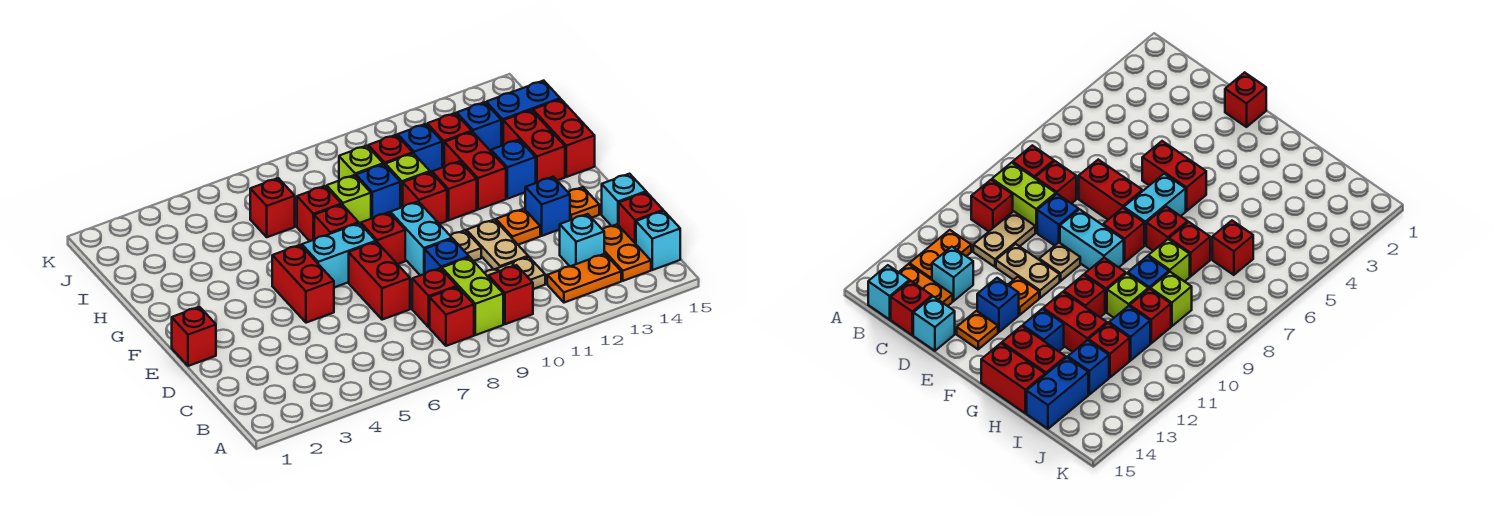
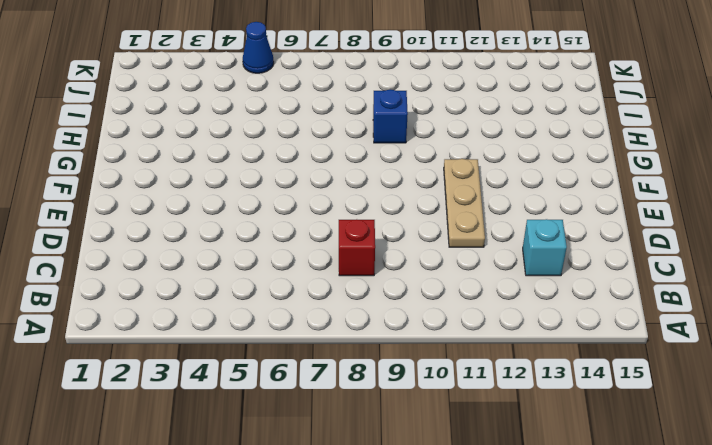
tan plate D11:F11 level 1 -> tan plate D11:E11 level 1
blue cone K5 level 1 -> none
none -> red brick B8 level 1
none -> lime brick B9:C9 level 1
none -> red brick B10 level 1
none -> orange plate B12:B13 level 1

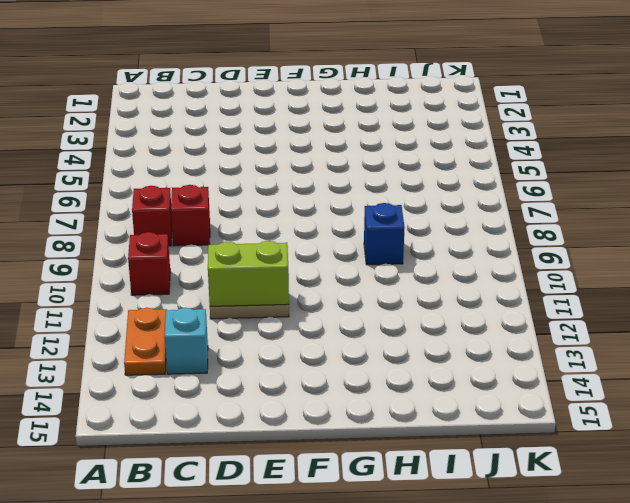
lime brick D11:E11 level 2 -> lime brick B9:C9 level 1
none -> orange plate B14:C14 level 1
none -> cyan brick B15 level 1
none -> tan plate C10:C11 level 1
none -> red brick C15 level 1

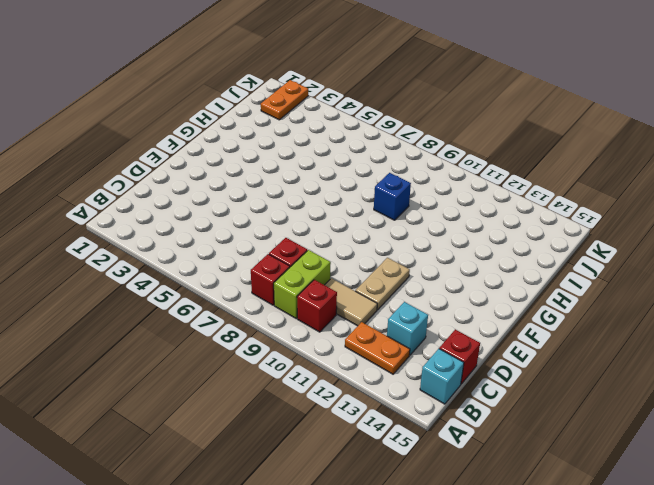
tan tile C10:C11 level 1 -> tan plate C10:C11 level 1
orange plate J2:K2 level 1 -> orange plate B14:C14 level 1
none -> red brick D7:E7 level 1
none -> blue brick D9 level 1
none -> cyan brick D15 level 1
none -> red brick E1 level 1

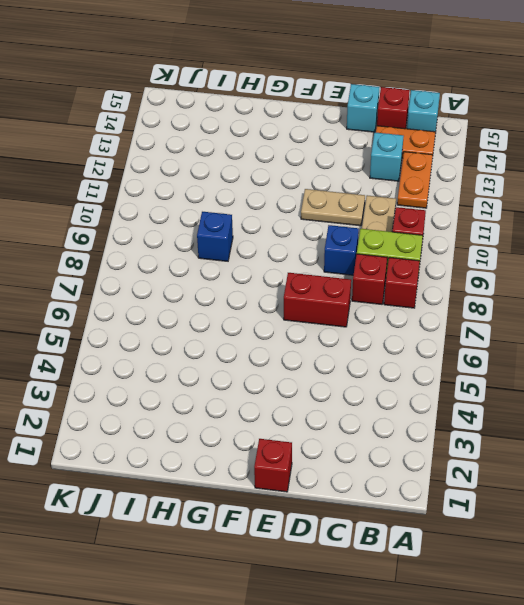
none -> red brick E5:F5 level 1
none -> cyan brick E9:F9 level 1
none -> tan plate E10 level 1
none -> orange plate E12 level 1

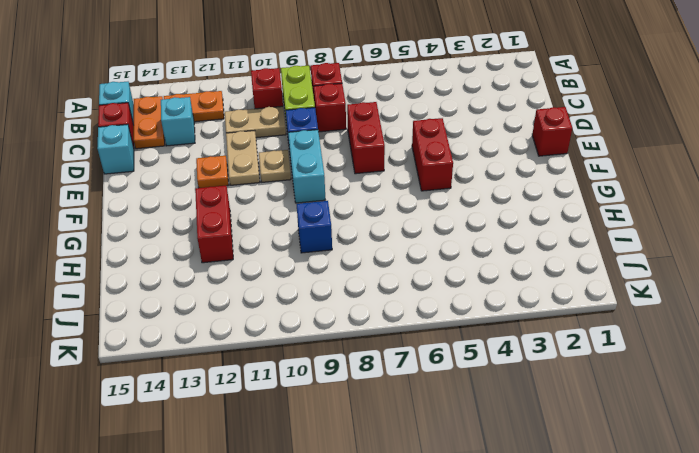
none -> blue brick E13 level 1
none -> orange plate E14 level 1
none -> cyan brick F6:F7 level 1
none -> red brick F8 level 1

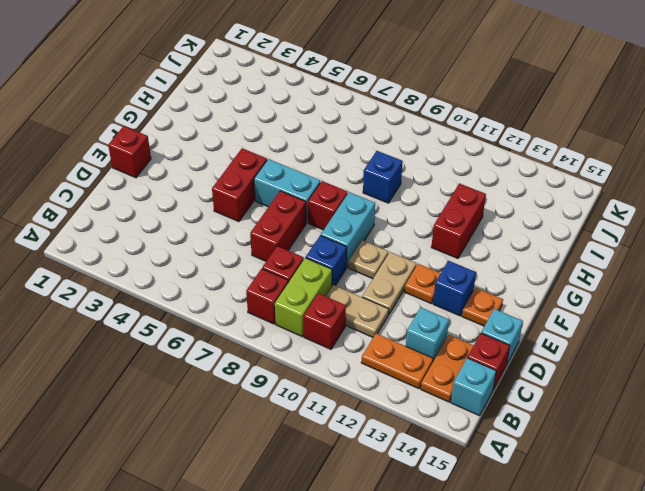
none -> red brick G7 level 1
none -> red brick G10 level 1
none -> red brick G11 level 1
none -> blue brick G13 level 1

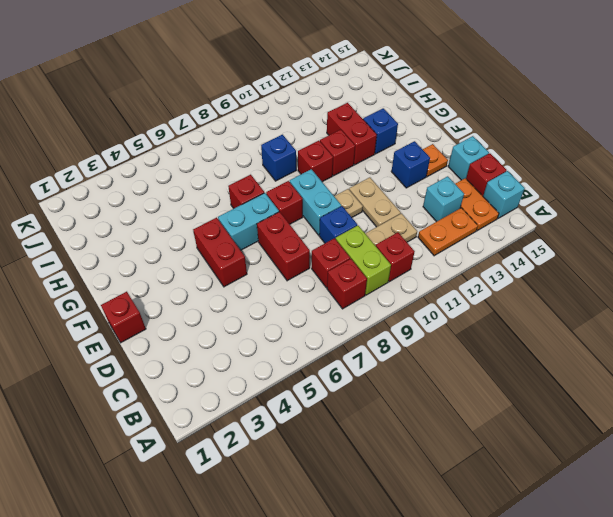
none -> orange plate E12 level 1
none -> red brick G14:H14 level 1
none -> red brick G15:H15 level 1
none -> red brick H7 level 1

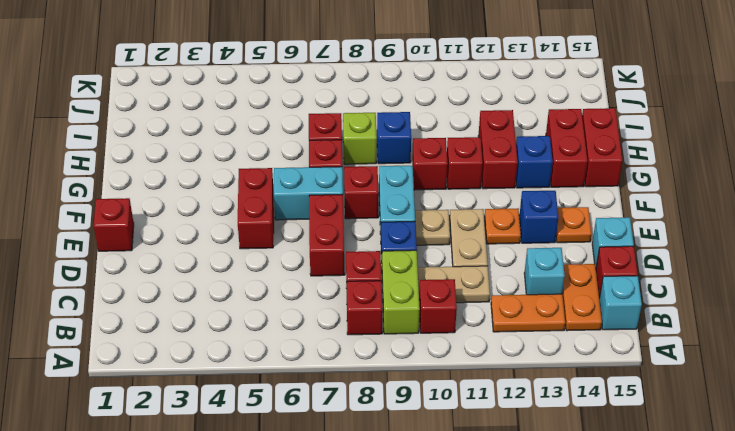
none -> lime brick H10 level 1
none -> red brick I6 level 1
none -> lime brick I9 level 1
none -> red brick I10 level 1

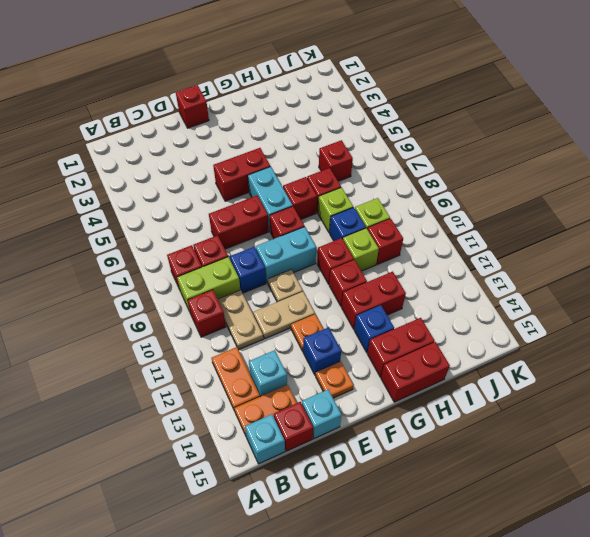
none -> blue brick I11 level 1
none -> red brick I12 level 1
none -> blue brick I13 level 1
none -> blue brick I14:I15 level 1

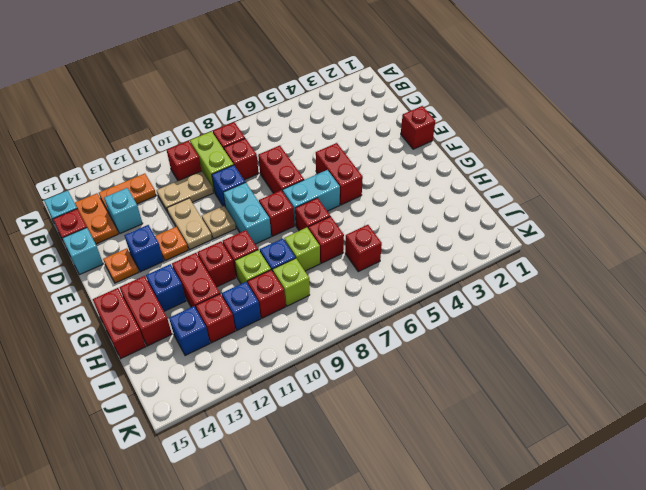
none -> blue brick I14:I15 level 1

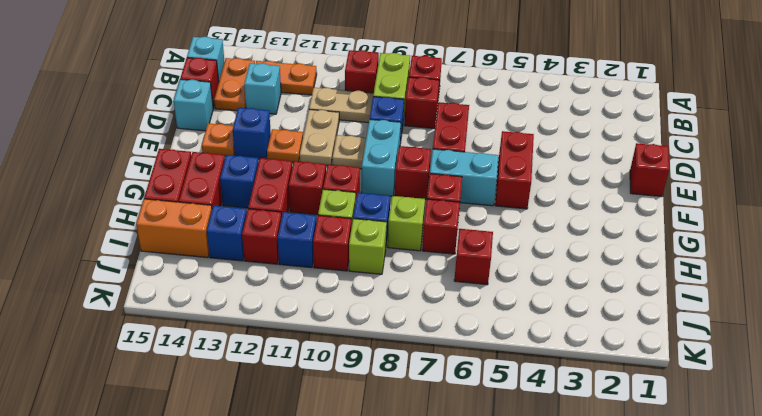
orange brick I14:I15 level 1 -> blue brick I14:I15 level 1

